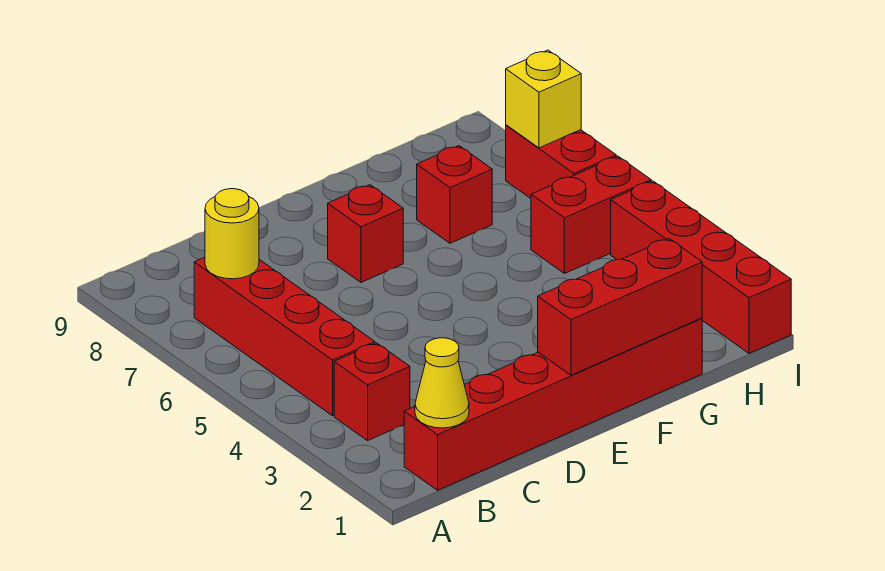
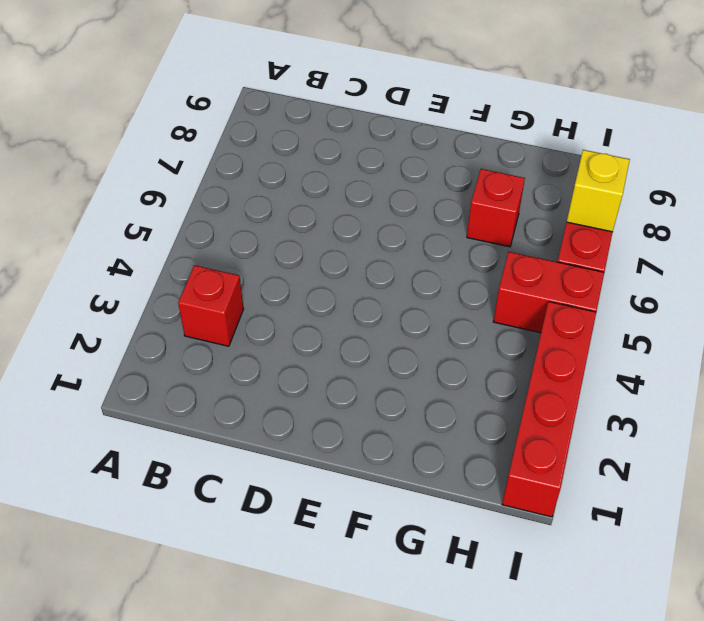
none -> red brick B1:G1 level 1
none -> red brick B4:B7 level 1
none -> red brick E7 level 1

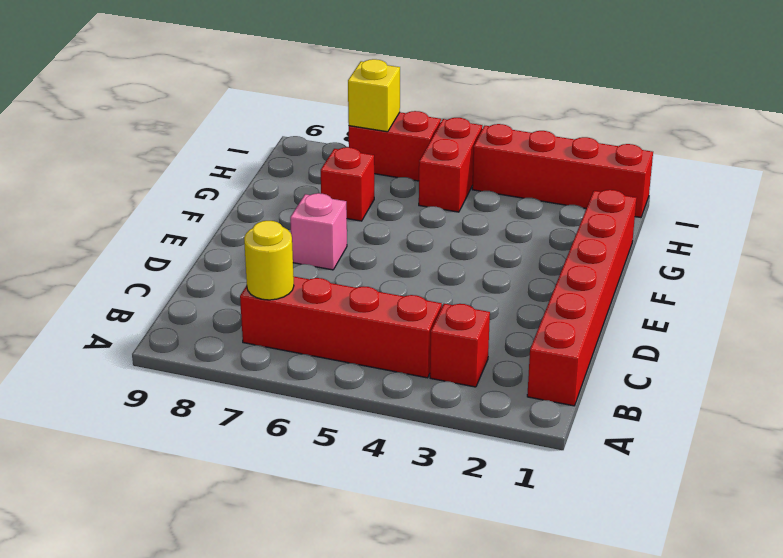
pink brick E7 level 1 -> red brick E7 level 1
none -> yellow cone B1 level 2
none -> red brick E1:G1 level 2

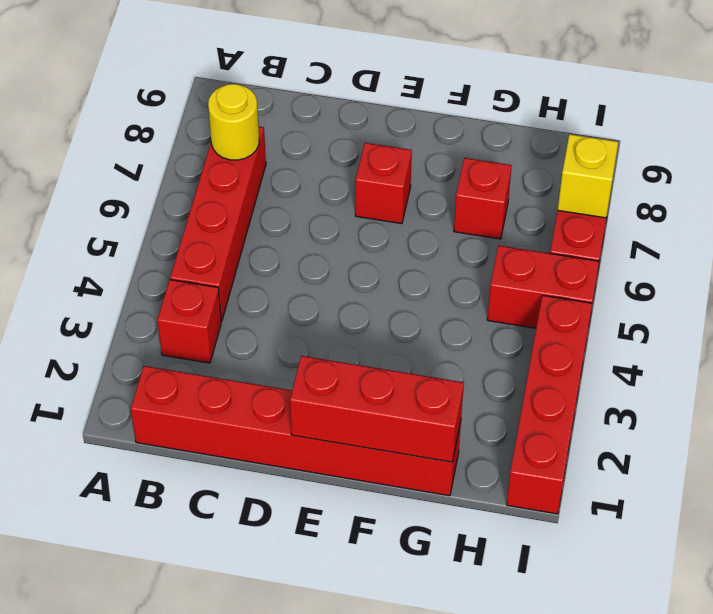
none -> yellow cone B1 level 2

